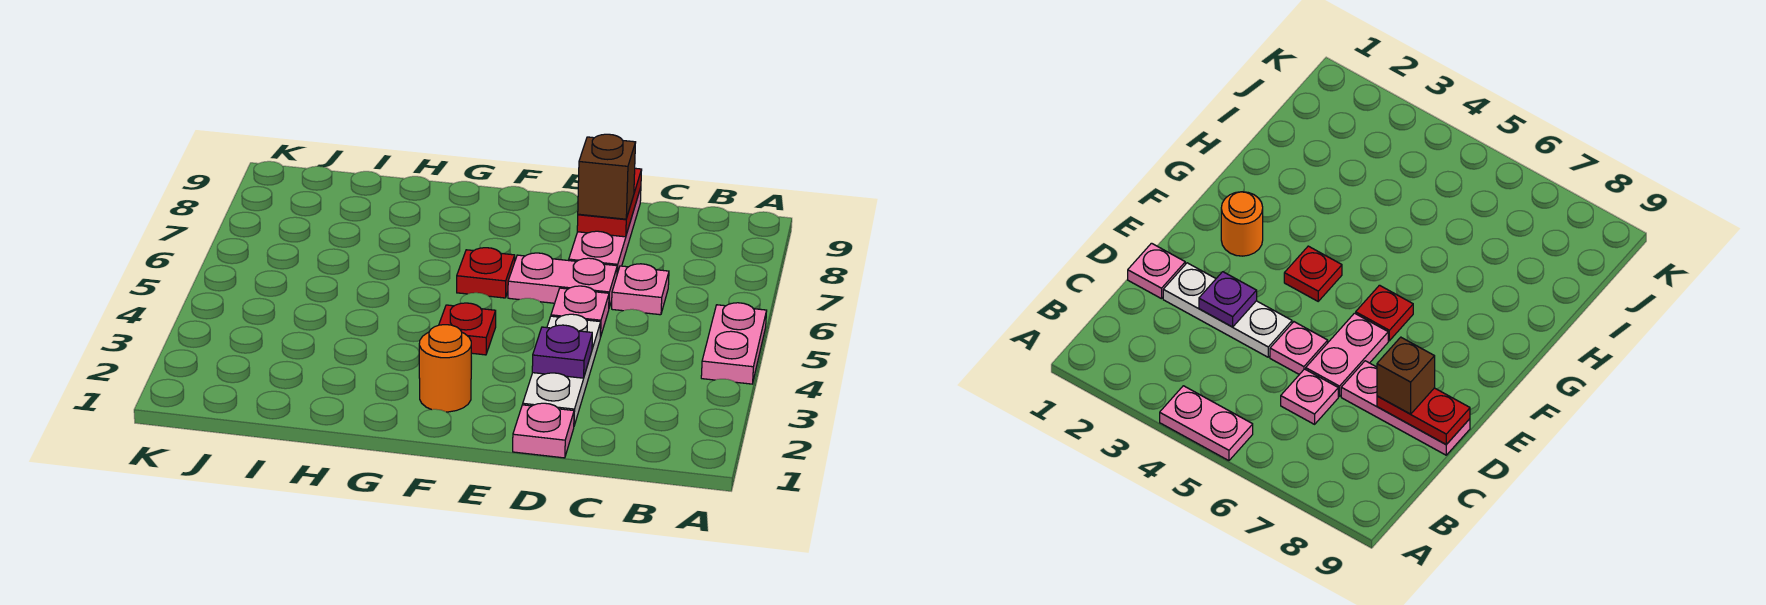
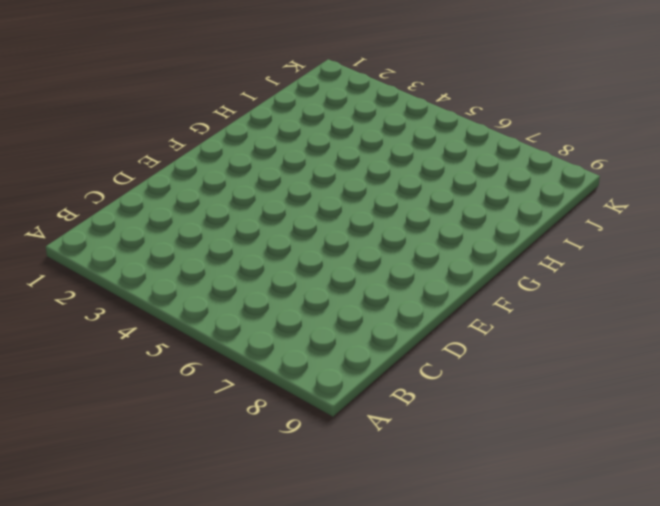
none -> pink plate A4:A5 level 1
none -> pink plate C6 level 1
none -> pink plate D1 level 1

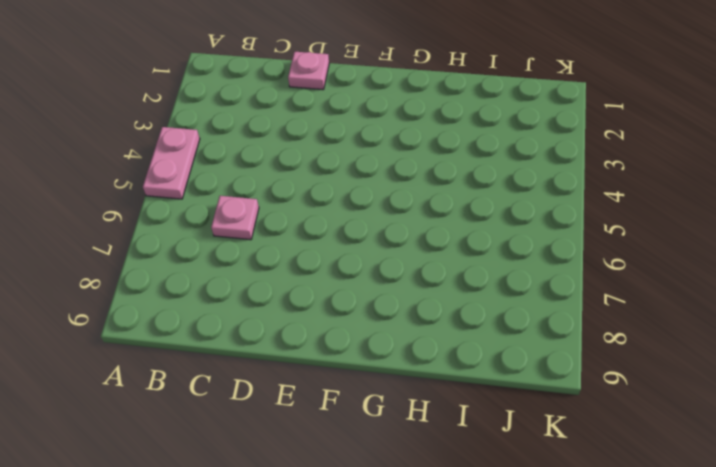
none -> white plate D2:D4 level 1
none -> pink plate D5 level 1
none -> pink plate D6:E6 level 1

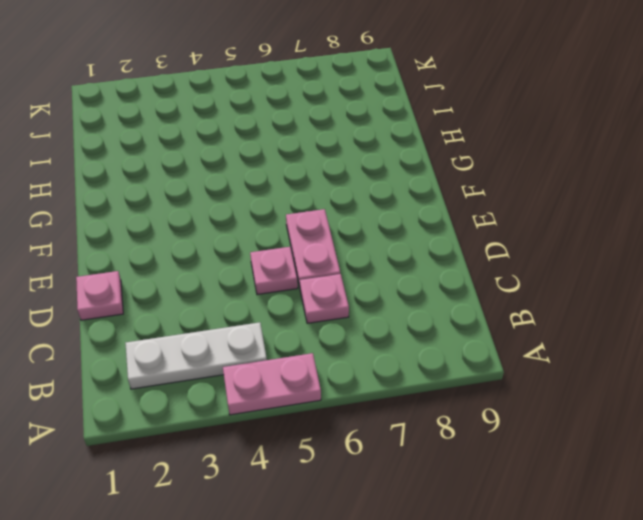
white plate B2:B4 level 1 -> white plate D2:D4 level 1
none -> pink plate D7:D9 level 1
none -> orange round brick F2 level 1
none -> red plate F4 level 1

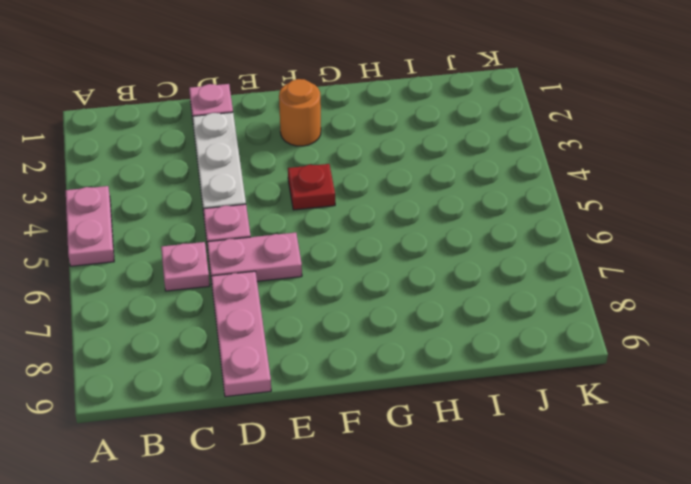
none -> red plate F6 level 1
none -> purple plate D3 level 2
none -> red plate D8:D9 level 2

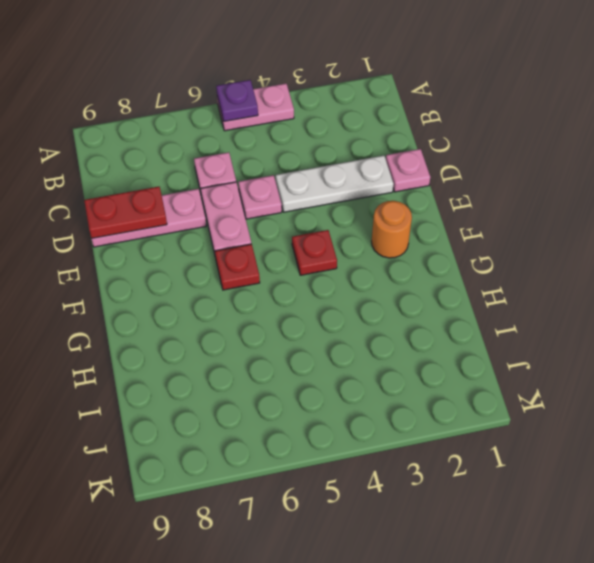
purple plate A5 level 2 -> purple plate D3 level 2
none -> brown brick D8 level 3

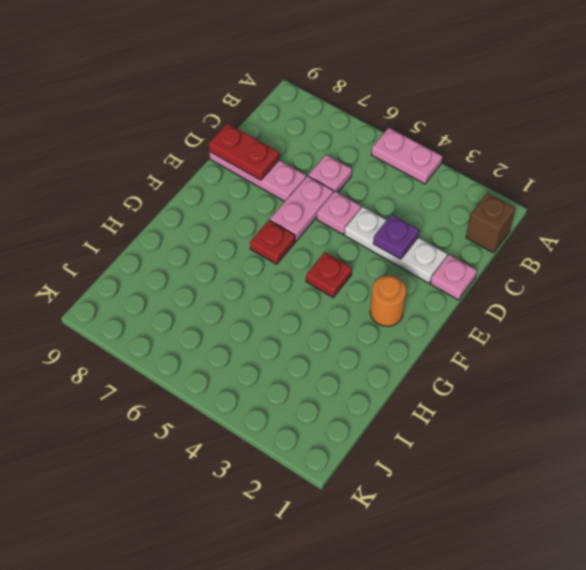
brown brick B1 level 1 -> brown brick D8 level 3

